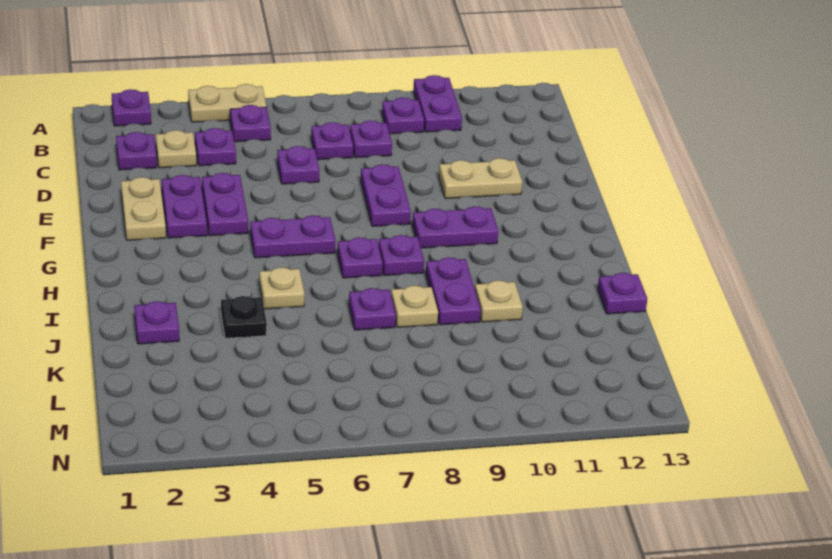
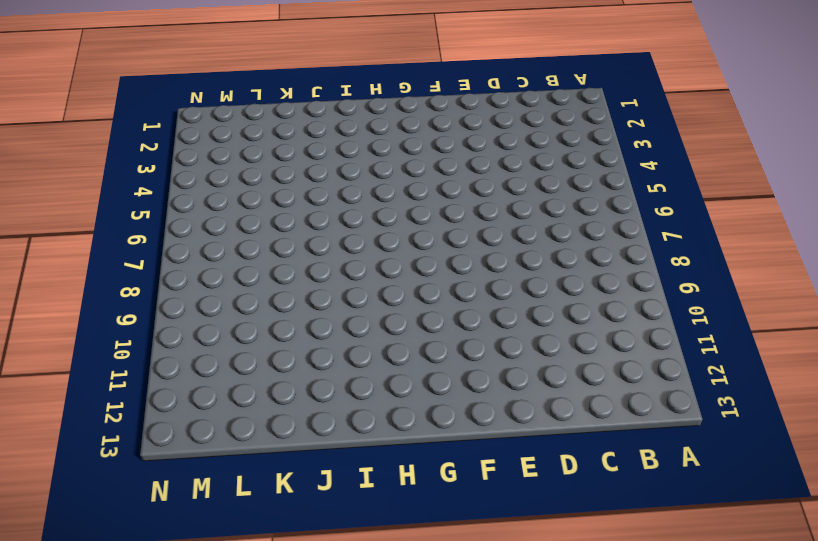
none -> purple plate A2 level 1
none -> tan plate A4:A5 level 1
none -> purple plate A10:B10 level 1

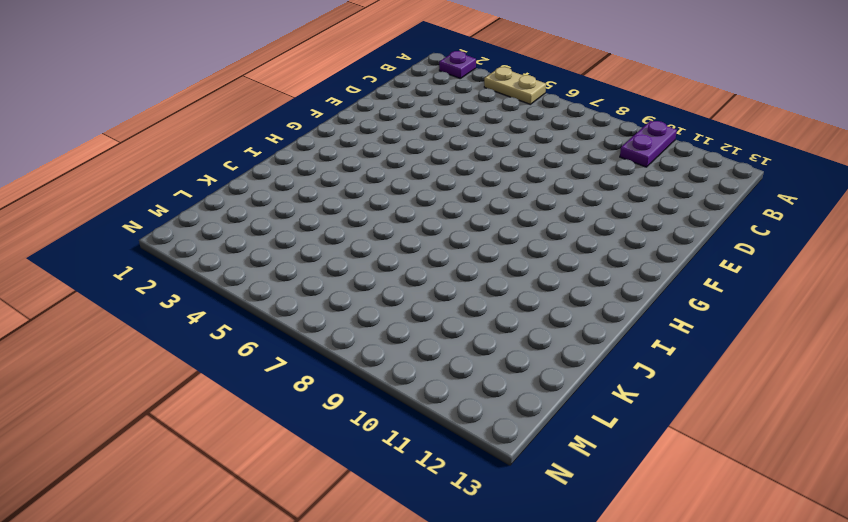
none -> purple plate B5 level 1
none -> purple plate B9 level 1
none -> purple plate C2 level 1

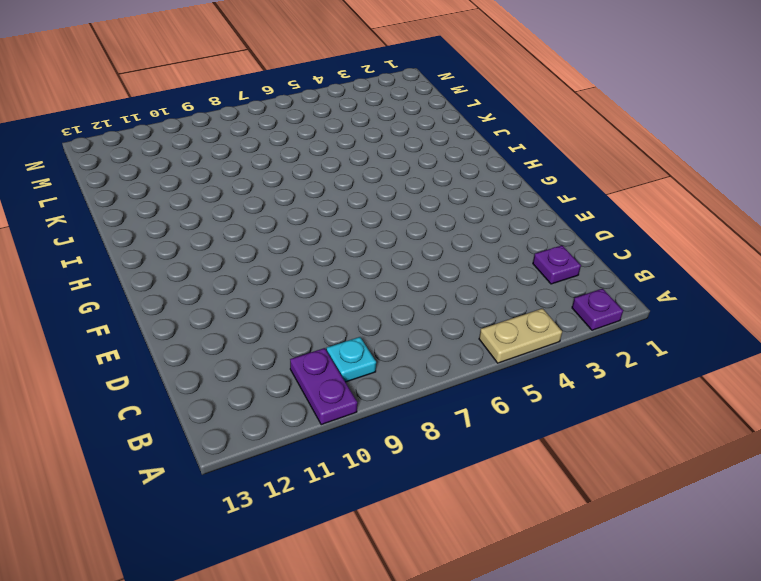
cyan plate B9 level 1 -> purple plate B9 level 1
none -> purple plate B5 level 1
none -> tan plate C3 level 1
none -> purple plate C4 level 1

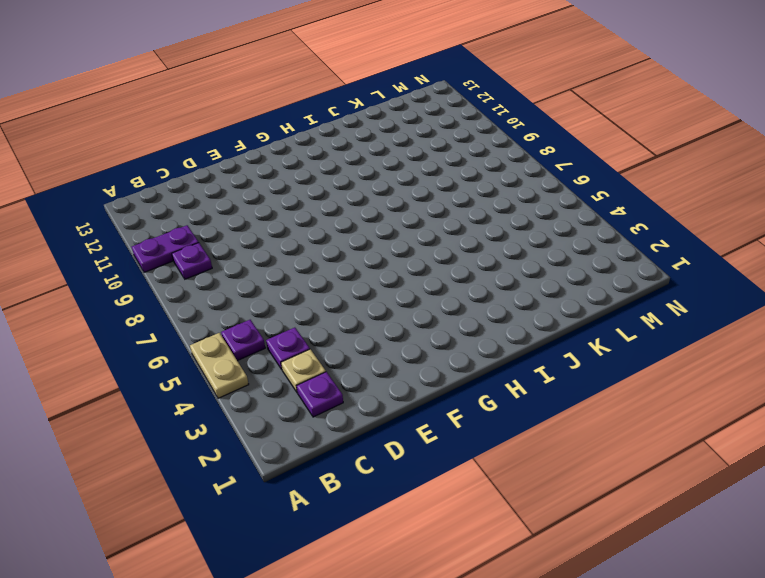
none -> purple plate A2 level 1
none -> purple plate C7 level 1
none -> purple plate C8 level 1

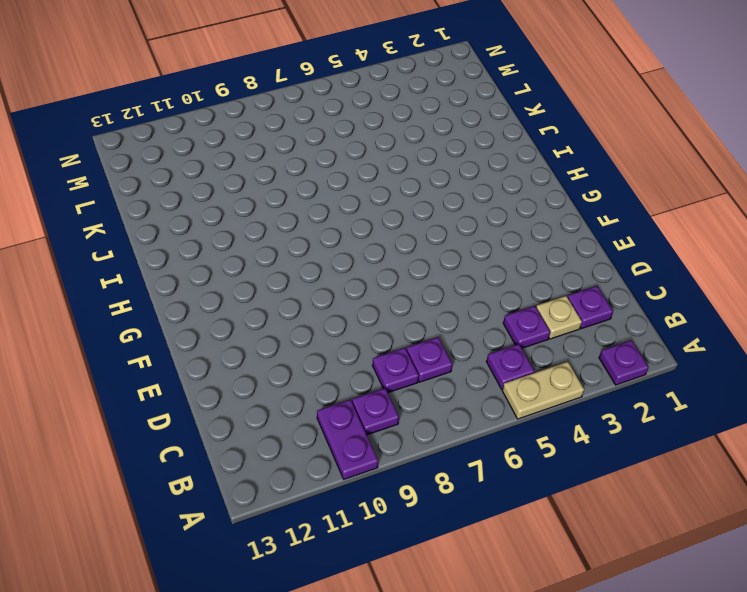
none -> purple plate D6 level 1
none -> tan plate E2:F2 level 1
none -> purple plate E3:F3 level 1

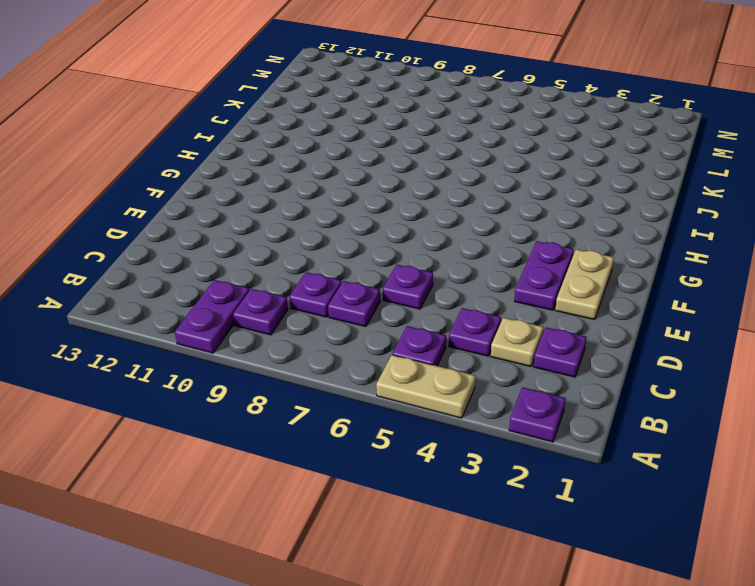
none -> purple plate E4:F4 level 1
none -> purple plate E8:F8 level 1
none -> tan plate E10:E11 level 1

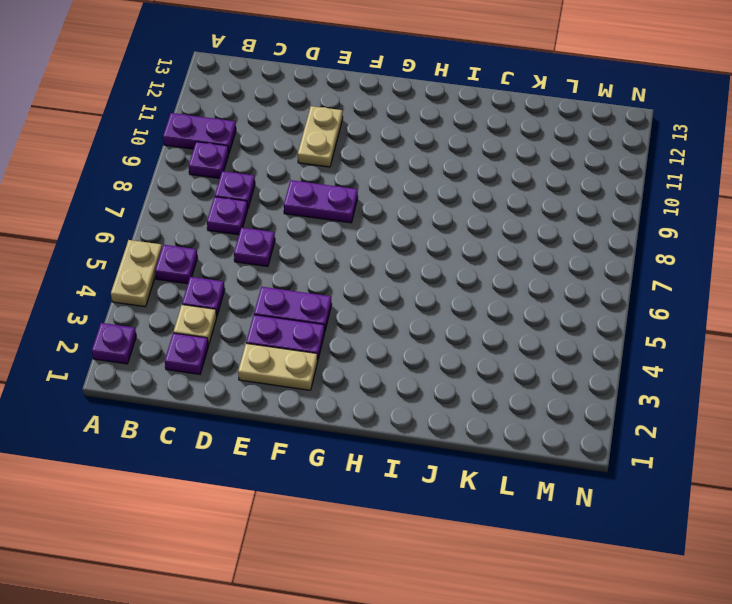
none -> purple plate G5:G6 level 1
none -> purple plate G9:G10 level 1
none -> purple plate H7 level 1

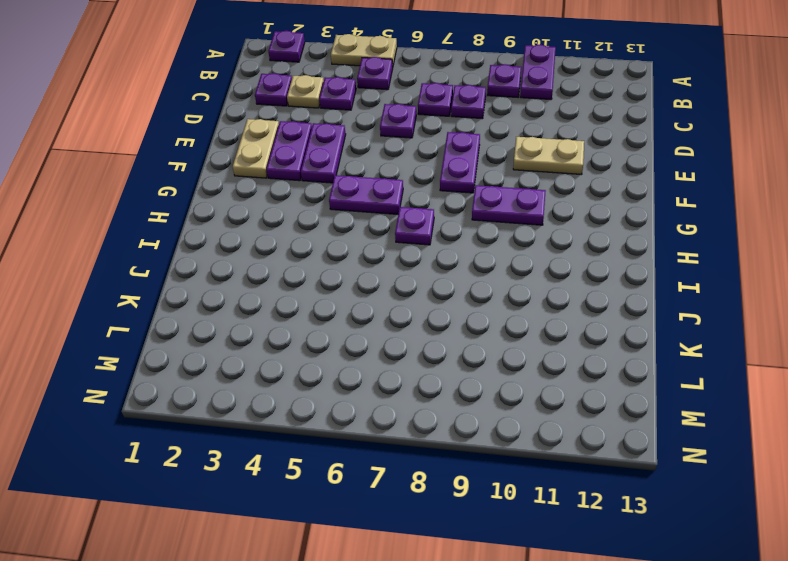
none -> purple plate H8 level 1
none -> tan plate I5 level 1
none -> purple plate I9:J9 level 1

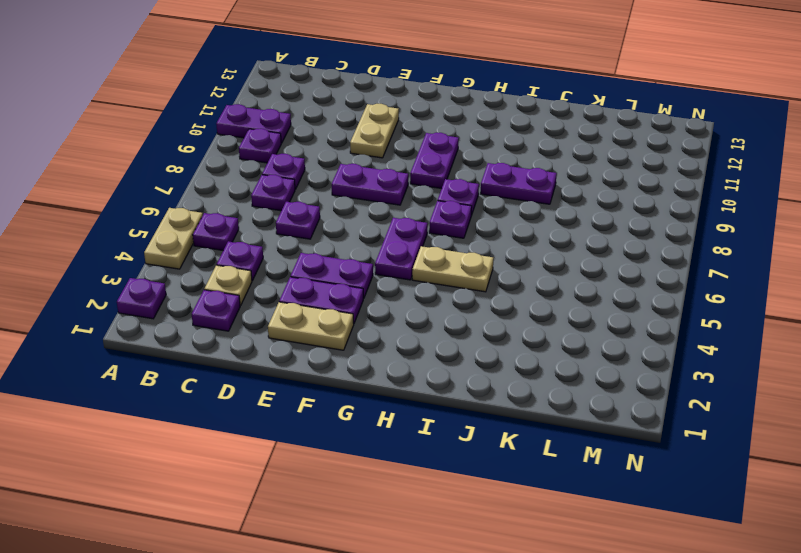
tan plate H5:I5 level 1 -> tan plate I5 level 1
none -> purple plate J2 level 1
none -> black plate J4 level 1
none -> purple plate J7 level 1

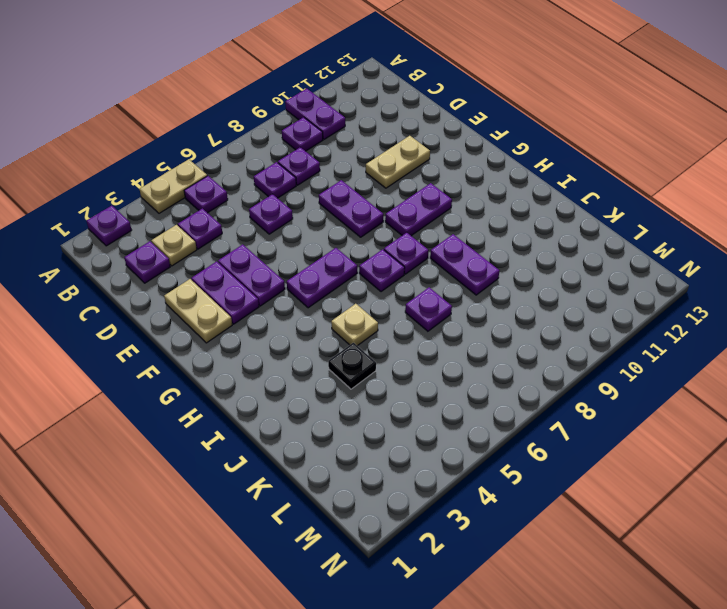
none -> purple plate J2 level 1
none -> tan plate J8 level 1
none -> tan plate J10 level 1

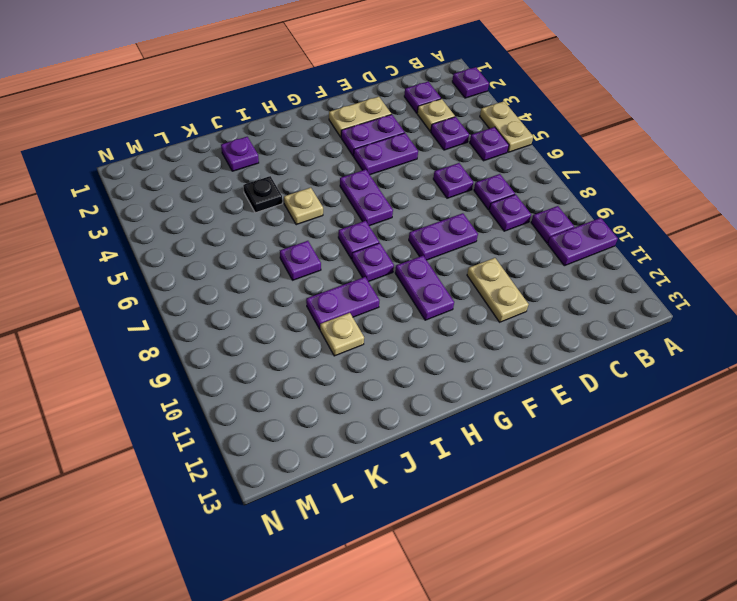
none -> tan plate J8 level 1
none -> purple plate J13 level 1

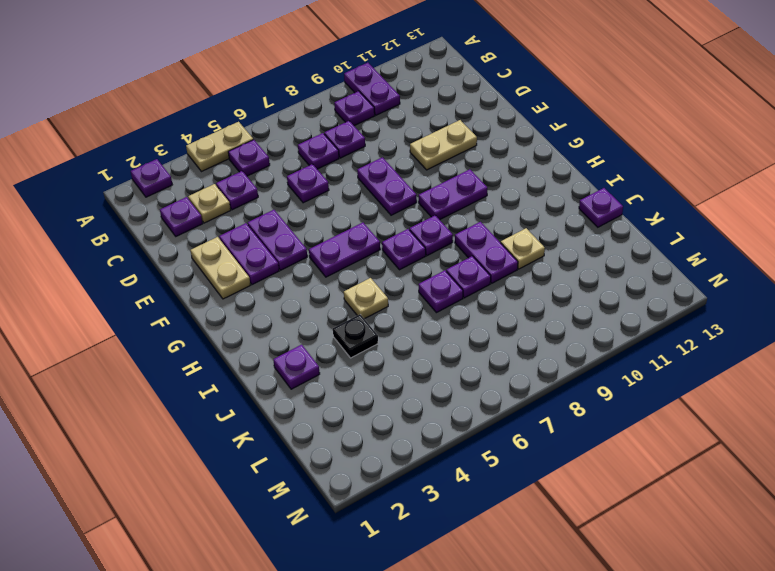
purple plate J8 level 1 -> tan plate J8 level 1

